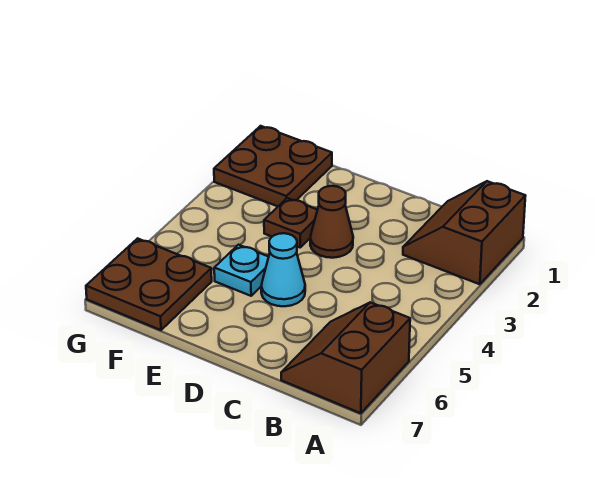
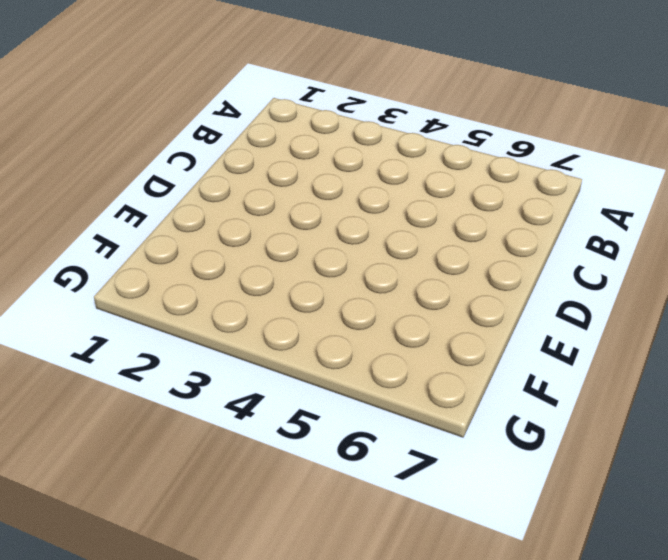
none -> brown slope A1:B2 level 1 top A
none -> brown slope A6:B7 level 1 top A

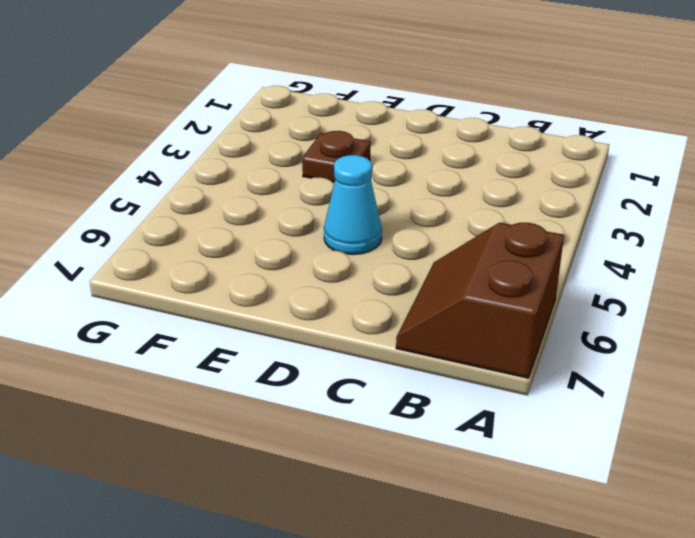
none -> brown slope A1:B2 level 1 top A
none -> brown cone D3 level 1

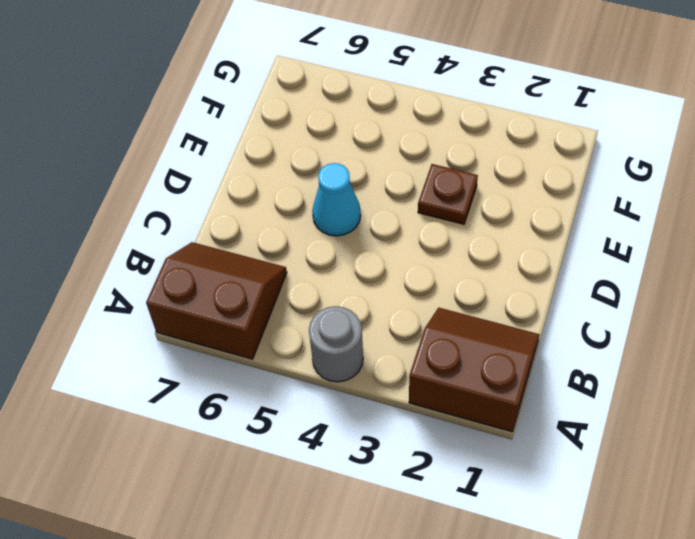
grey round brick A4 level 1 -> none
none -> brown cone D3 level 1
none -> cyan plate E5 level 1

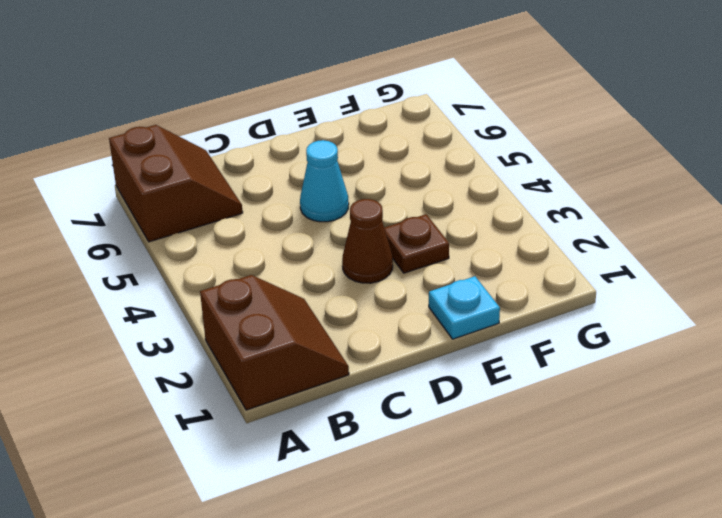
cyan plate E1 level 1 -> cyan plate E5 level 1
none -> brown plate F1:G2 level 1
none -> brown plate F6:G7 level 1

